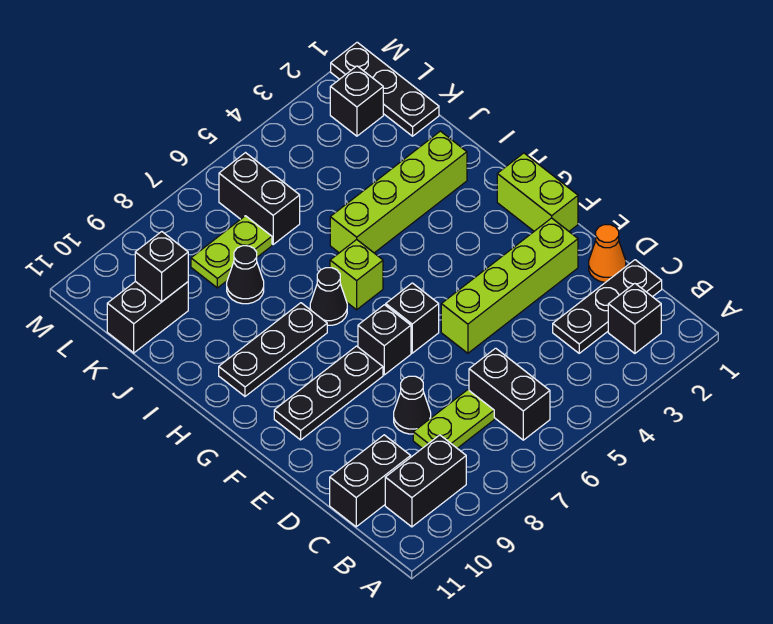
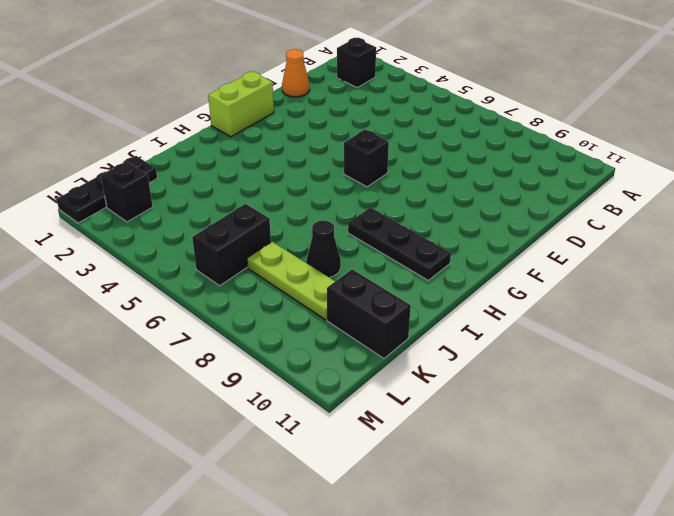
lime plate K7:K9 level 1 -> lime plate K7:K8 level 1
none -> black brick B6:C6 level 1
none -> black brick B9:B10 level 1
none -> black plate C1:C3 level 1

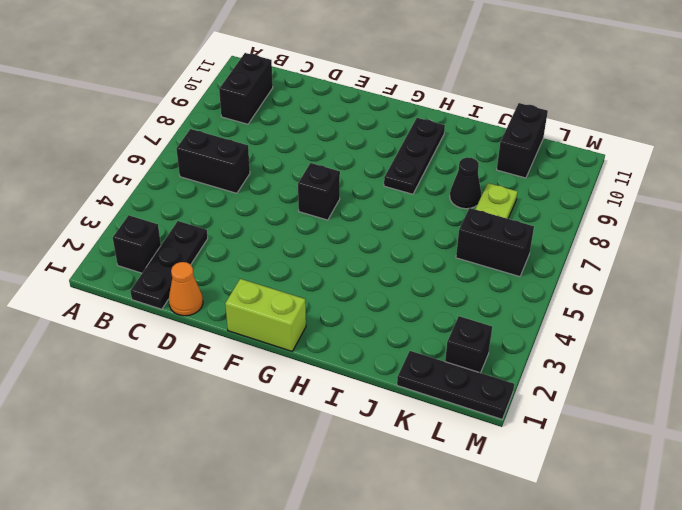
none -> lime plate C7:C8 level 1
none -> black brick C10:C11 level 1
none -> black cone D8 level 1

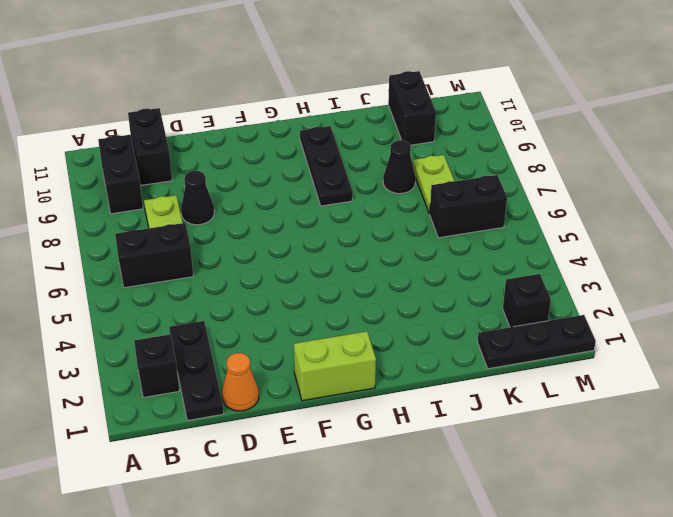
none -> lime brick E2:E5 level 1
none -> black brick F6 level 1
none -> black brick F7 level 1

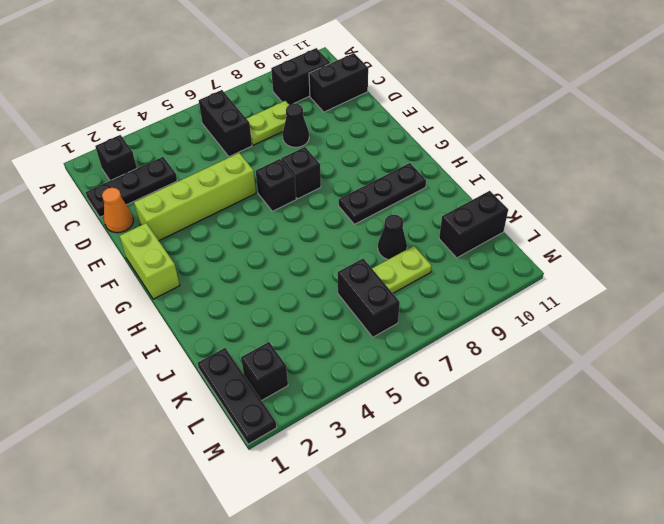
none -> black plate F8:F10 level 1
none -> lime brick H6 level 1
none -> black cone H7 level 1

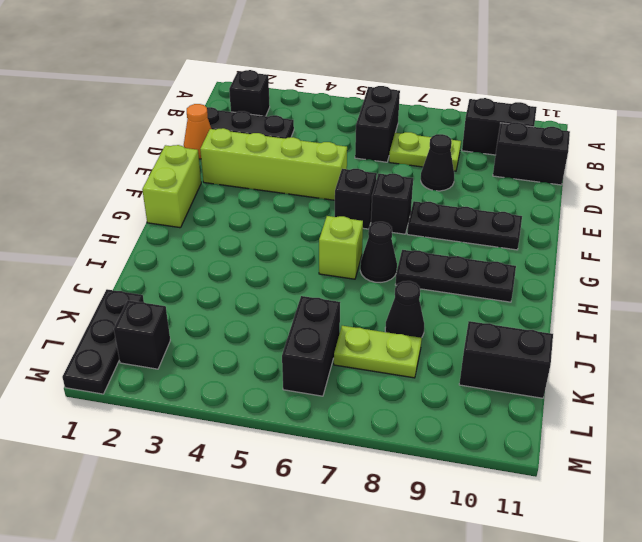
none -> lime brick I2:I5 level 1
none -> black brick K10 level 2

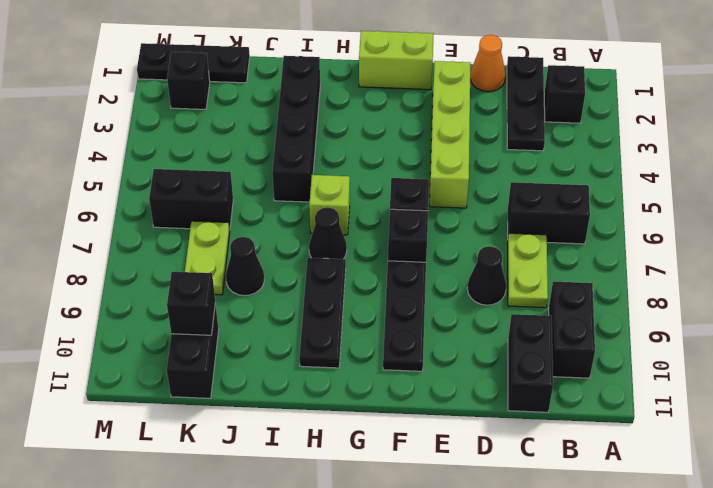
black brick I2:I5 level 1 -> lime brick I2:I5 level 1

